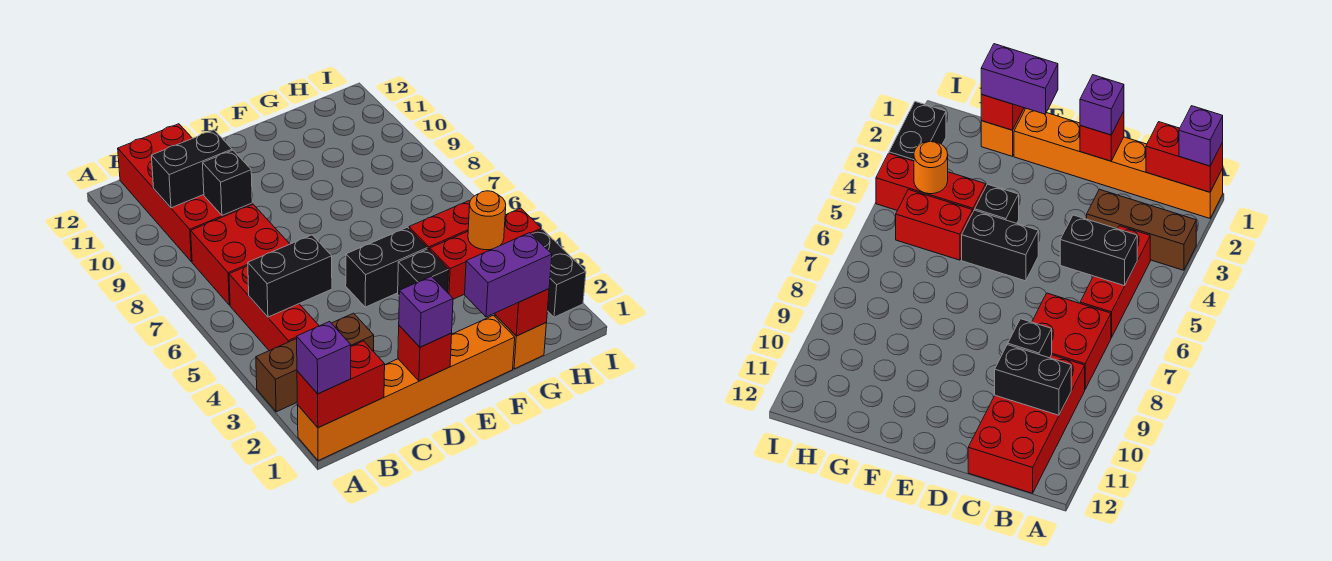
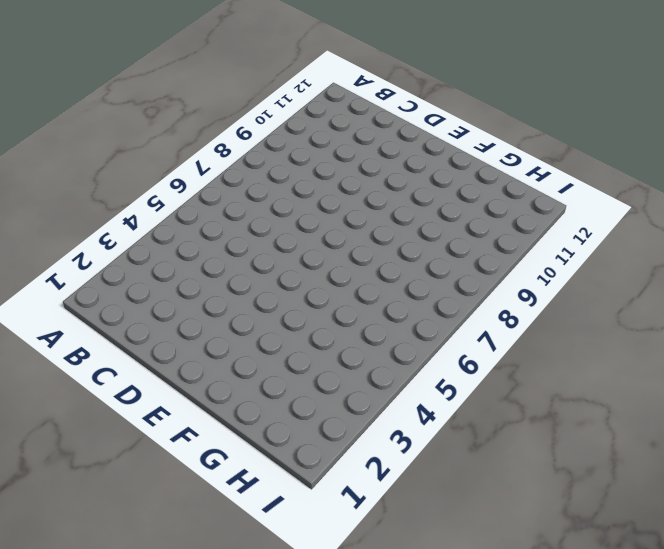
none -> orange brick A1:F1 level 1
none -> brown brick A3:C3 level 1
none -> red brick B4:B6 level 1

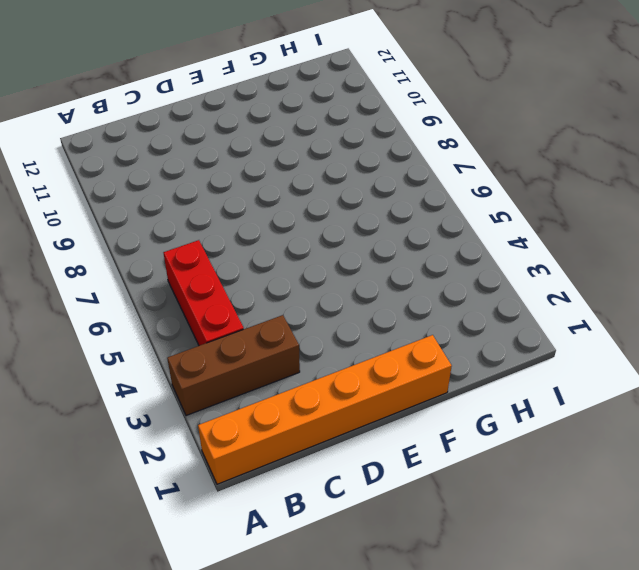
none -> red brick B7:C8 level 1
none -> red brick B9:C12 level 1
none -> black brick E5:F5 level 1

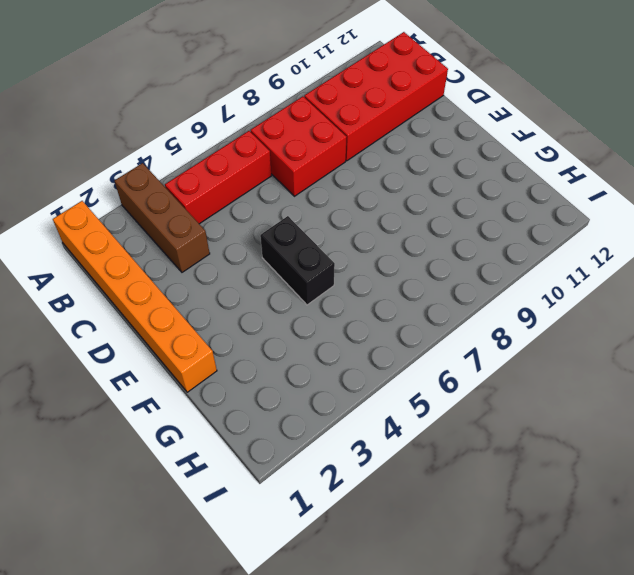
none -> black brick F4 level 1
none -> orange brick G1 level 1
none -> red brick G4:I4 level 1

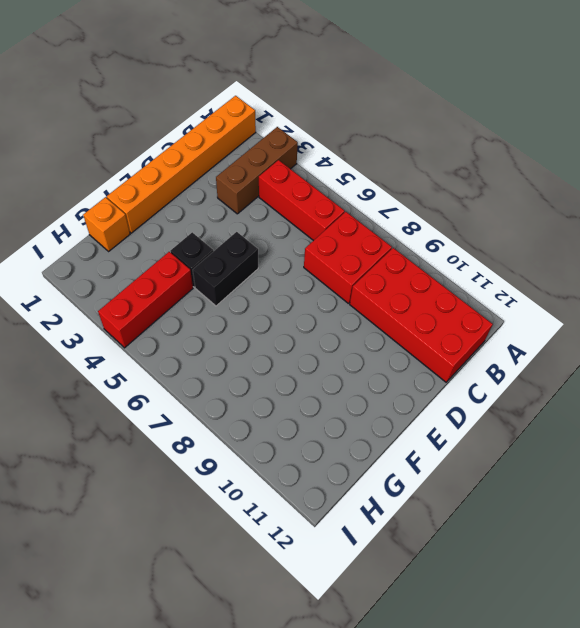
none -> red brick G5:H5 level 1
none -> black brick I2:I3 level 1
none -> red brick A1:B1 level 2

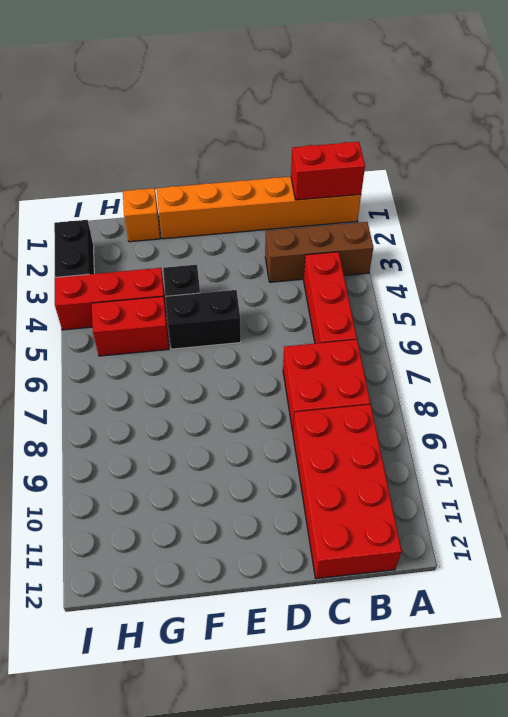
none -> black brick B5:C5 level 2
none -> black brick B10:C10 level 2
none -> black brick C9 level 2

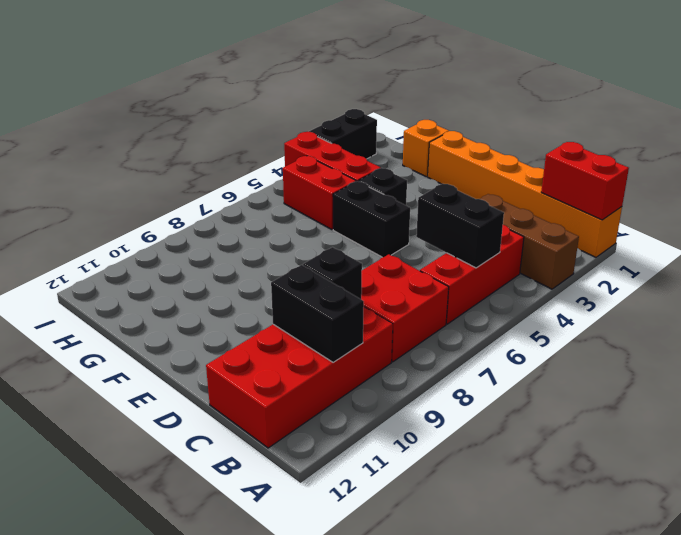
none -> red brick D1 level 2
none -> red brick G1 level 2
none -> orange round brick H4 level 2

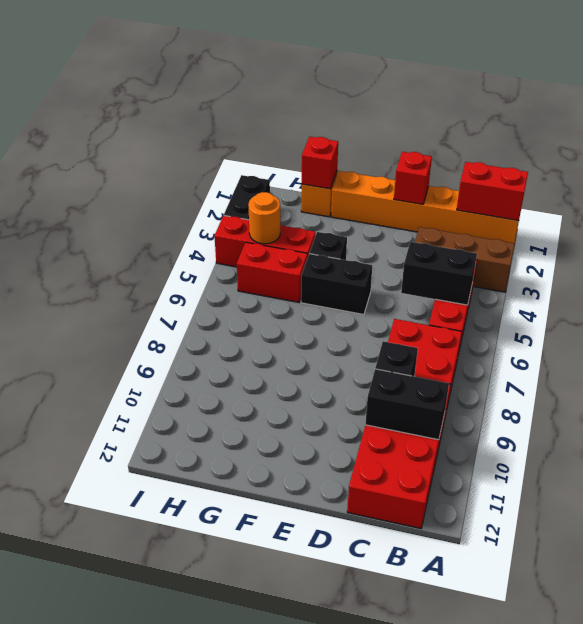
none -> purple brick A1 level 3
none -> purple brick D1 level 3
none -> purple brick F1:G1 level 3

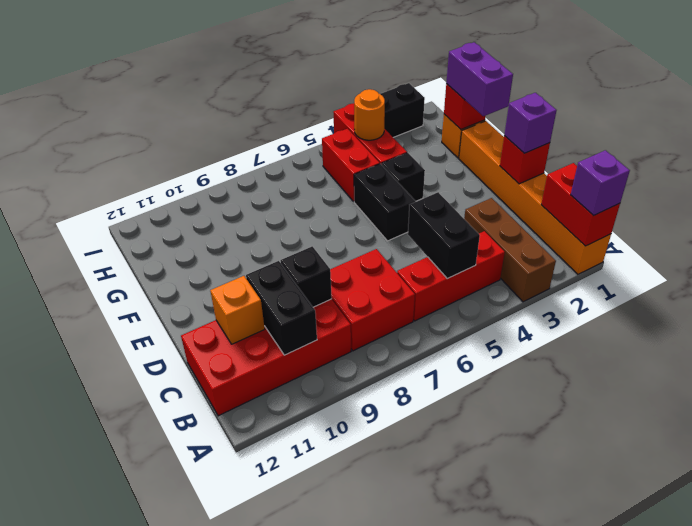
orange brick C11 level 2 -> none

